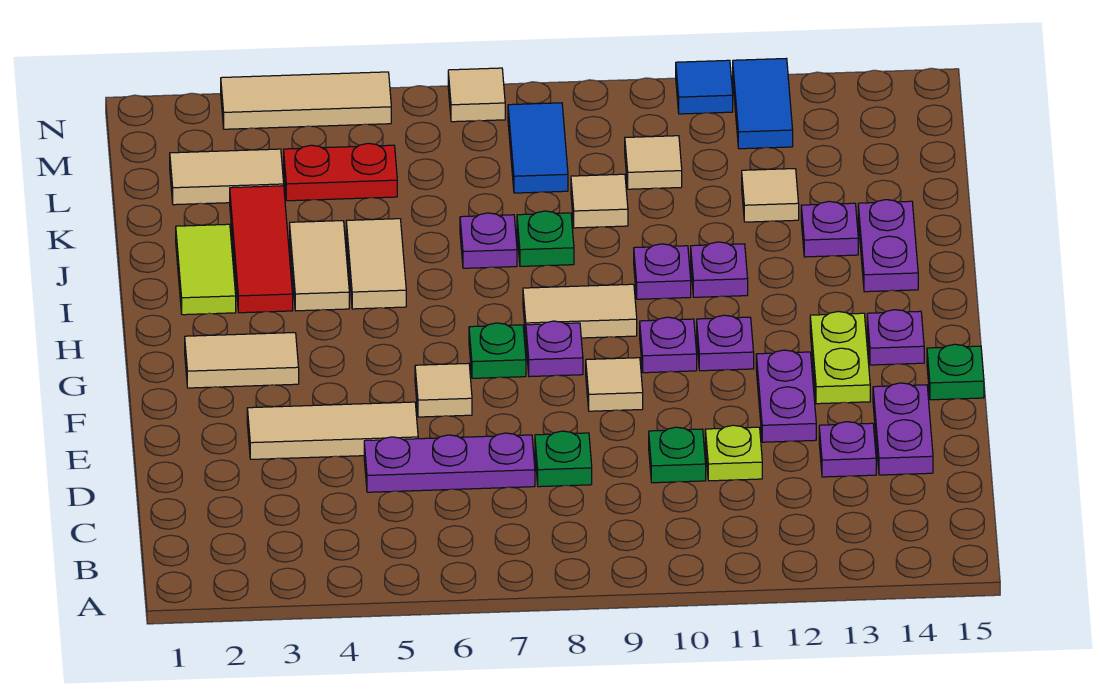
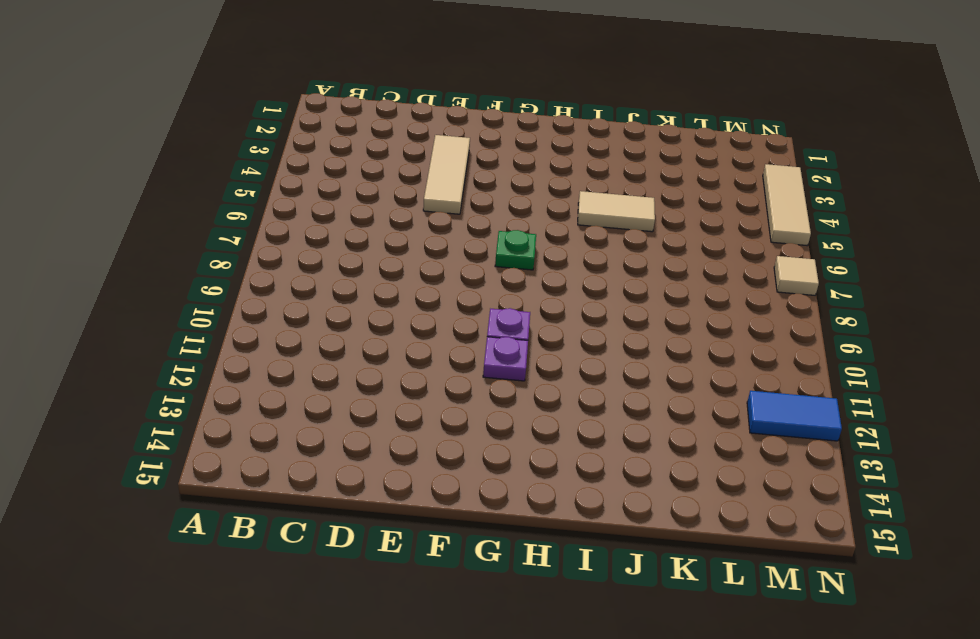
none -> purple plate D5:D7 level 1
none -> green plate D8 level 1
none -> green plate D10 level 1
none -> lime plate D11 level 1

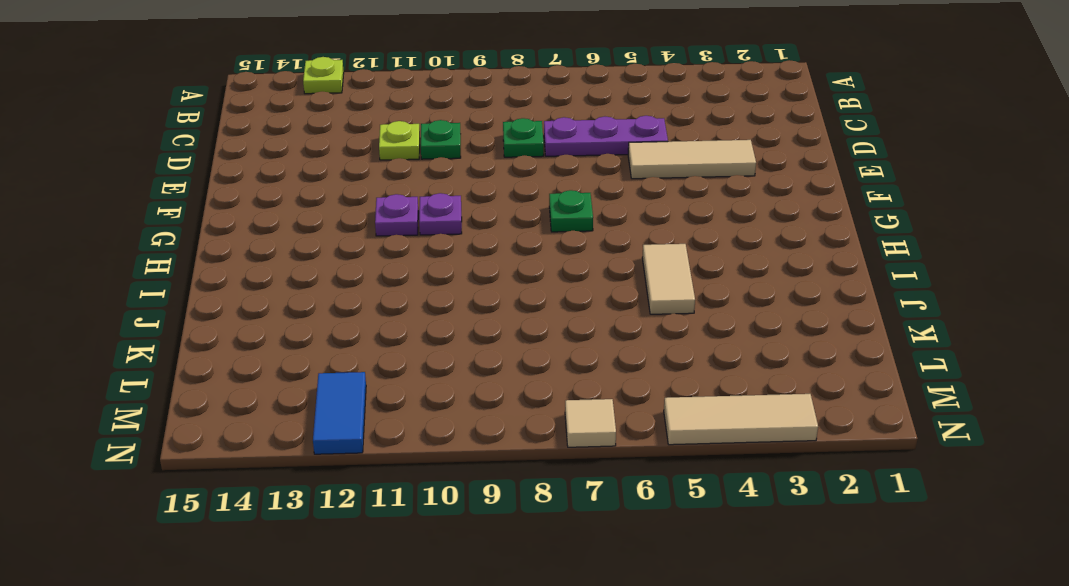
lime plate A13 level 1 -> none
none -> purple plate D13 level 1
none -> purple plate D14:E14 level 1
none -> purple plate E12:F12 level 1
none -> tan tile F6 level 1

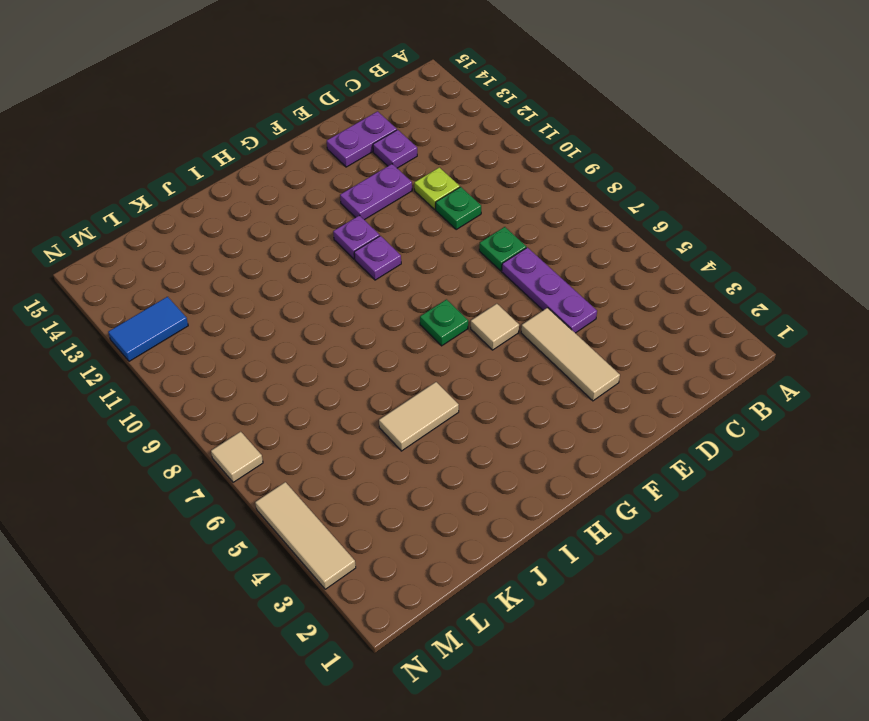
none -> tan tile F9 level 1
none -> lime plate F13:G13 level 1
none -> green plate F15 level 1
none -> tan tile G2:G3 level 1

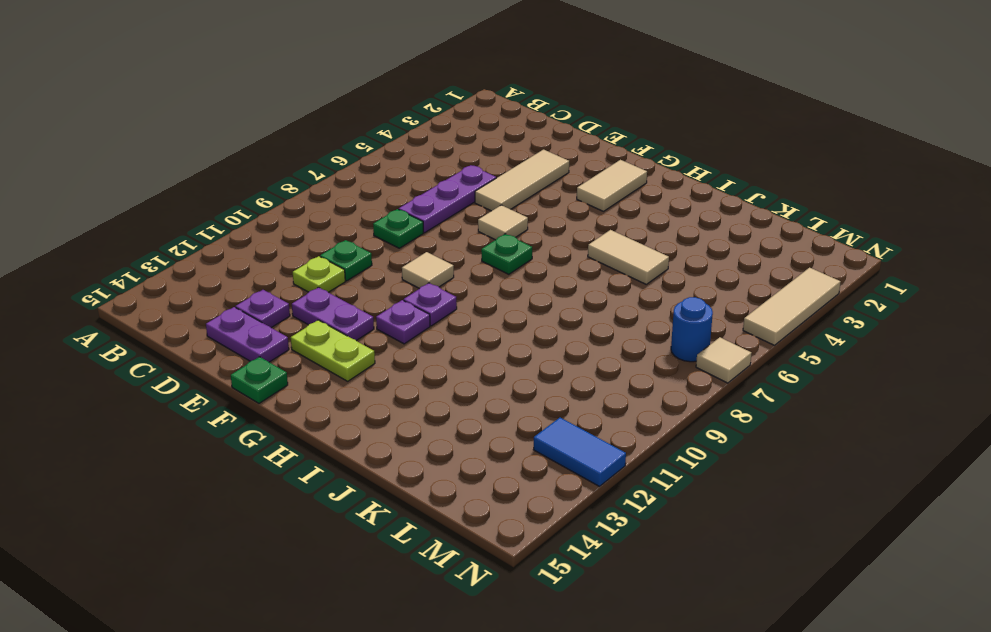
blue round brick M7 level 1 -> none
none -> purple plate G8 level 1
none -> purple plate G14 level 1
none -> tan tile H8:H9 level 1
none -> lime tile I2:J2 level 1

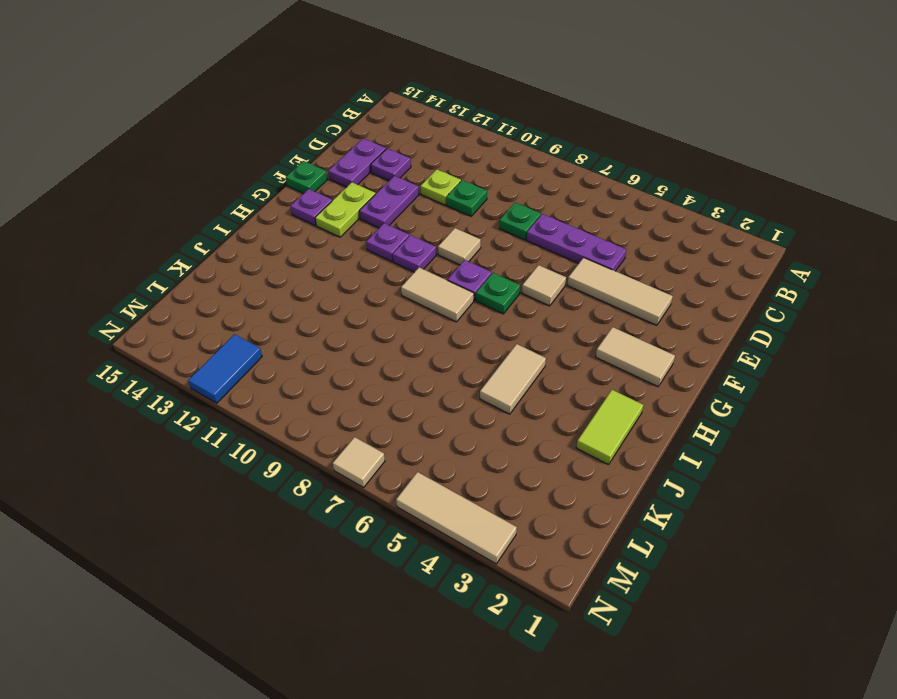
none -> red tile I3:K3 level 1
none -> tan tile I4:J4 level 1
none -> purple plate I10 level 1
none -> purple plate I11 level 1

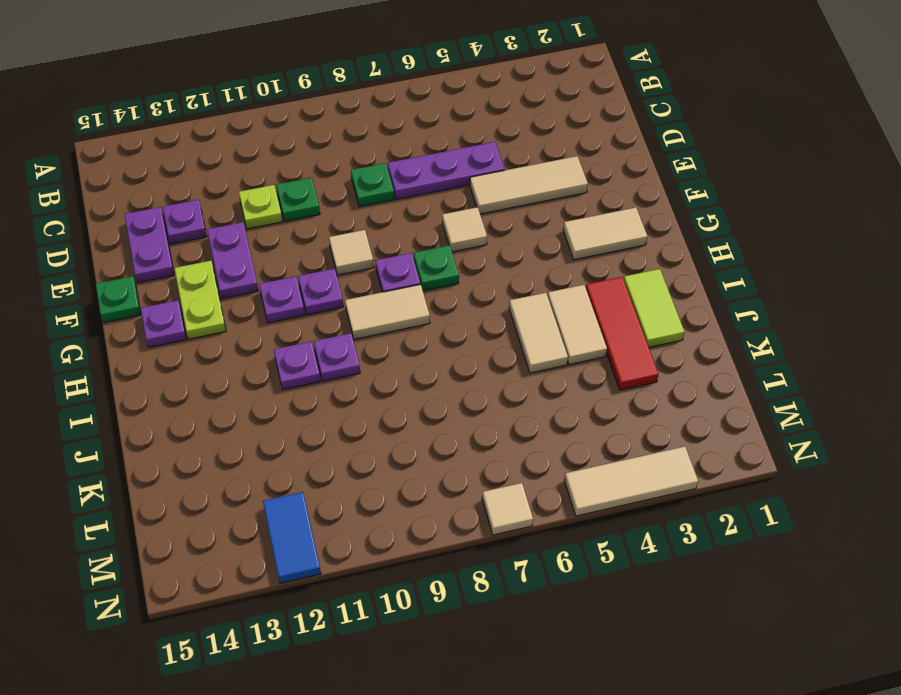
none -> purple plate I14:J14 level 1
none -> purple plate J7 level 1
none -> green plate J8 level 1
none -> purple plate J13 level 1

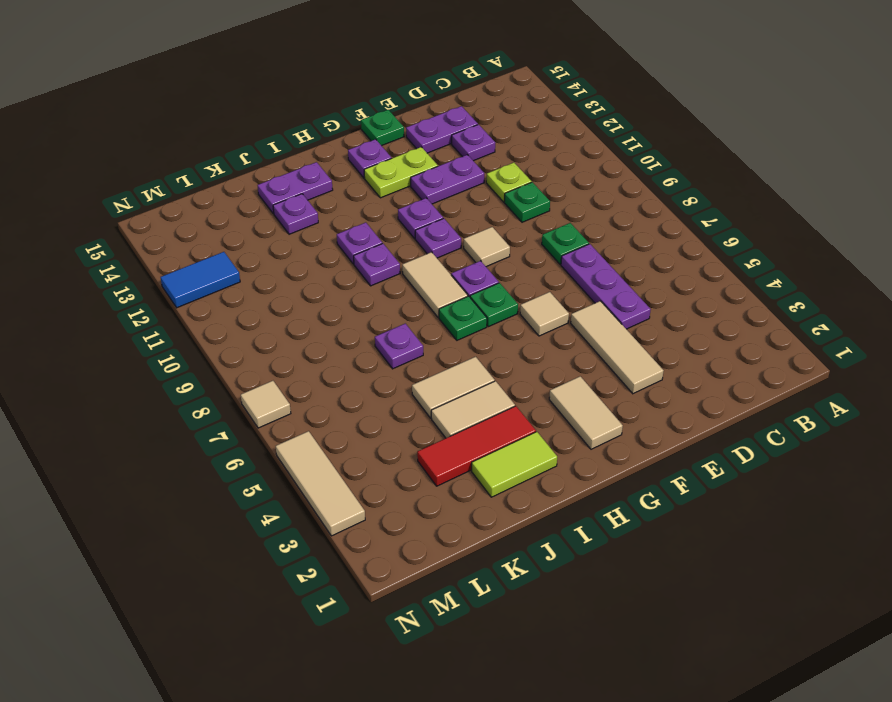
green plate H7 level 1 -> green plate J8 level 1
none -> tan tile K9 level 1
none -> tan tile K12 level 1
none -> tan tile L2:L3 level 1
none -> red plate L4:L5 level 1

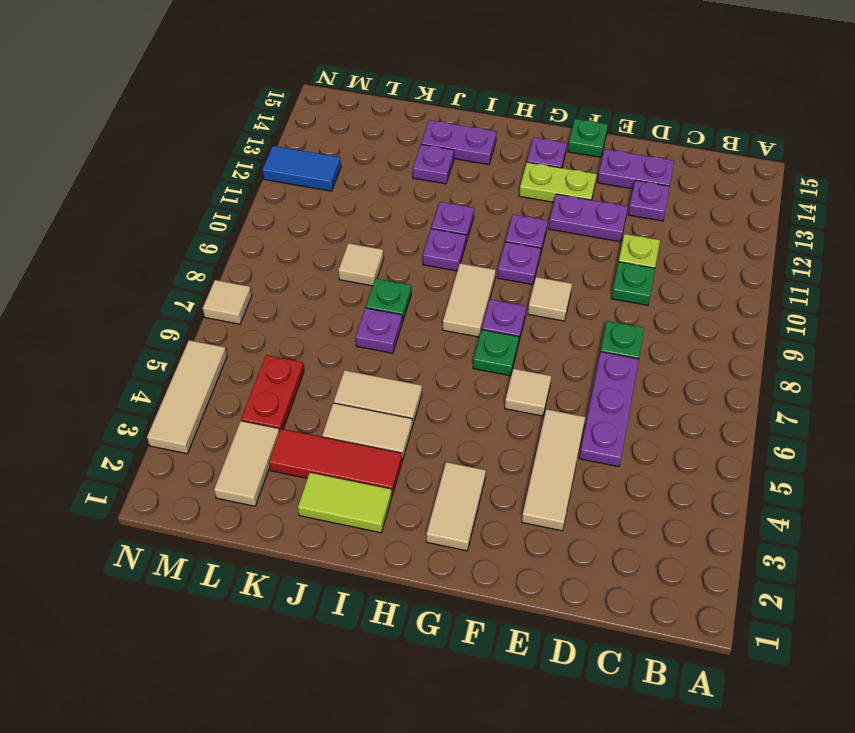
none -> tan tile K12 level 1
none -> blue tile L8:M8 level 1
none -> tan tile L10 level 1
none -> blue tile N11 level 1

